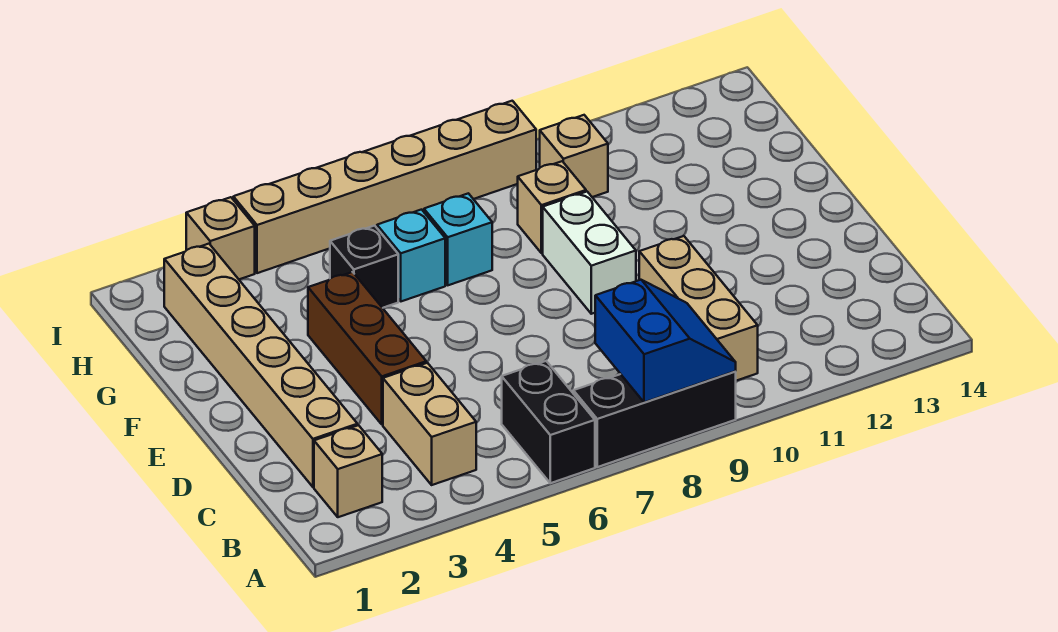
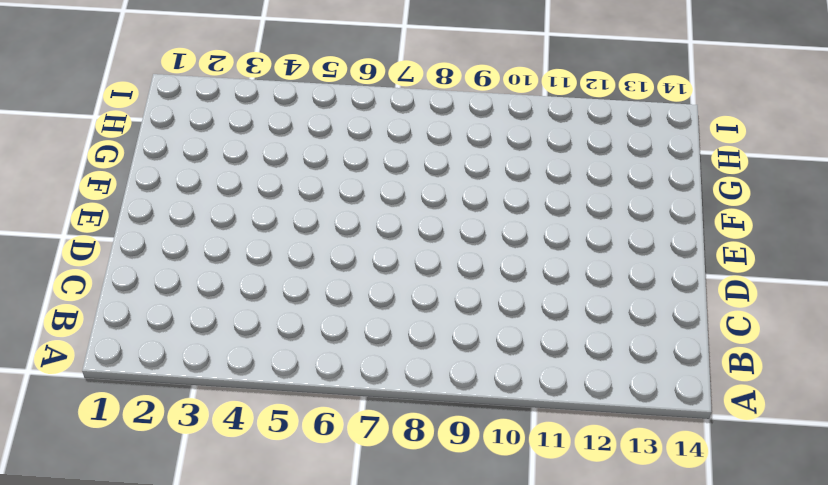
none -> black brick A6:B6 level 1
none -> black brick A7:A9 level 1
none -> tan brick B2 level 1

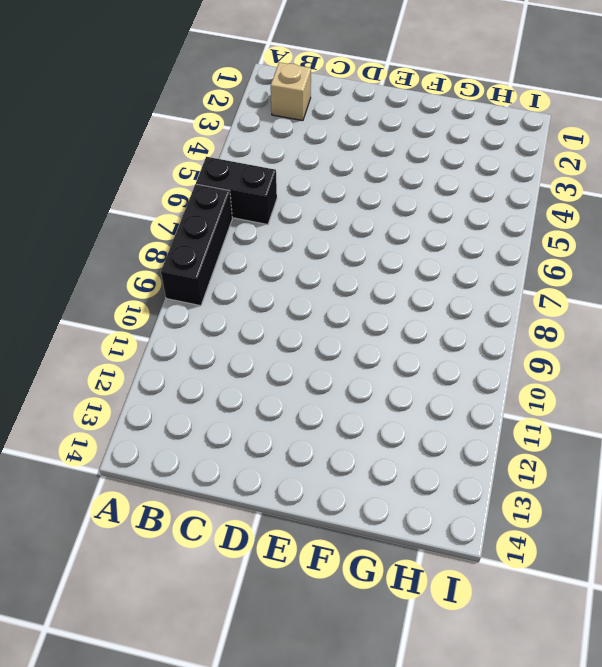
none -> tan brick B4:C4 level 1
none -> tan brick B10:D10 level 1
none -> tan brick C2:H2 level 1

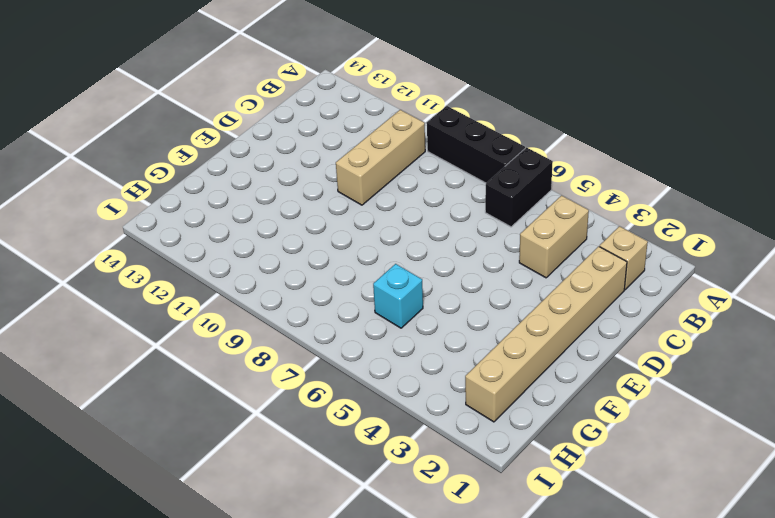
none -> brown brick D4:F4 level 1
none -> white brick E9:F9 level 1
none -> black brick G5 level 1

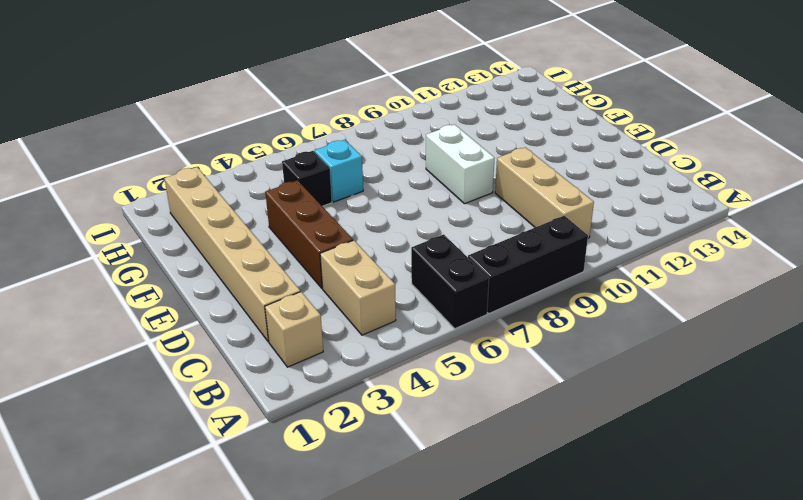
none -> cyan brick G7 level 1
none -> tan brick G9 level 1
none -> tan brick H10 level 1

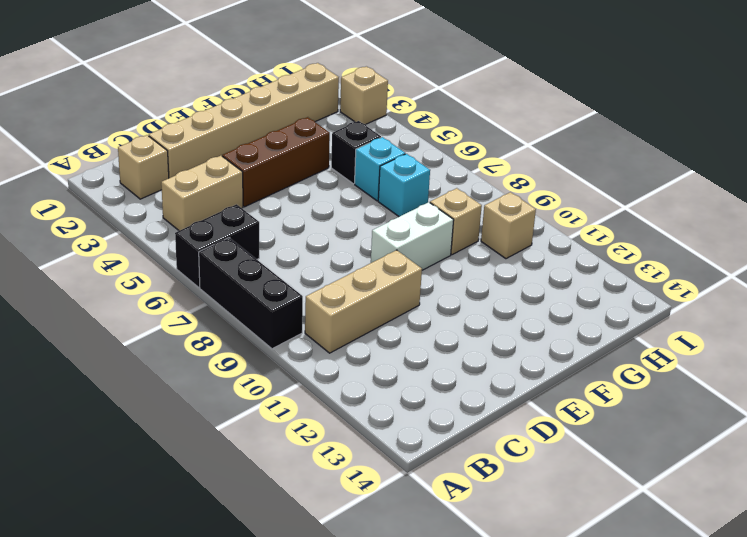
none -> tan brick I4:I9 level 1
none -> blue slope A8:B9 level 2 top 8

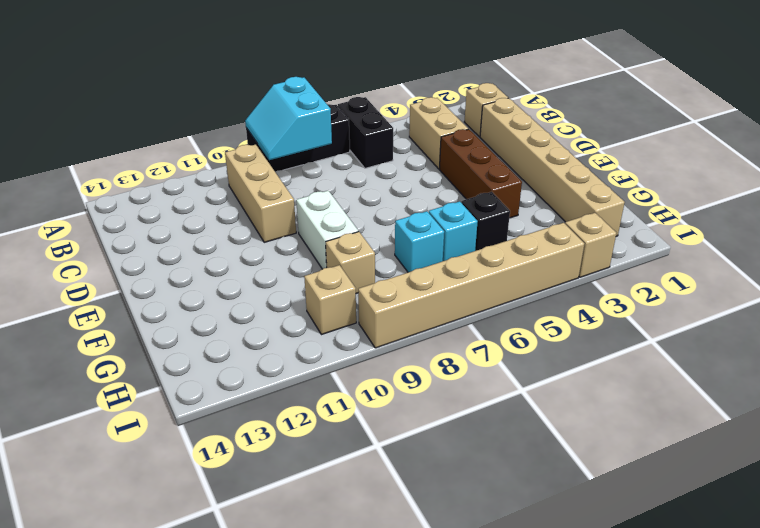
cyan slope A8:B9 level 2 top 8 -> blue slope A8:B9 level 2 top 8

